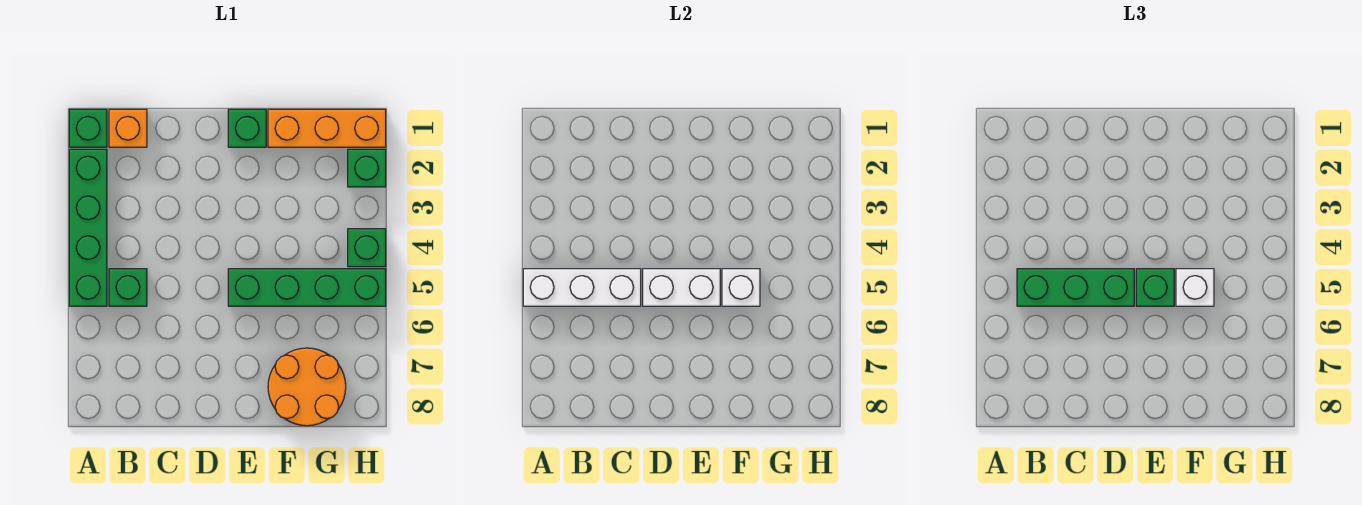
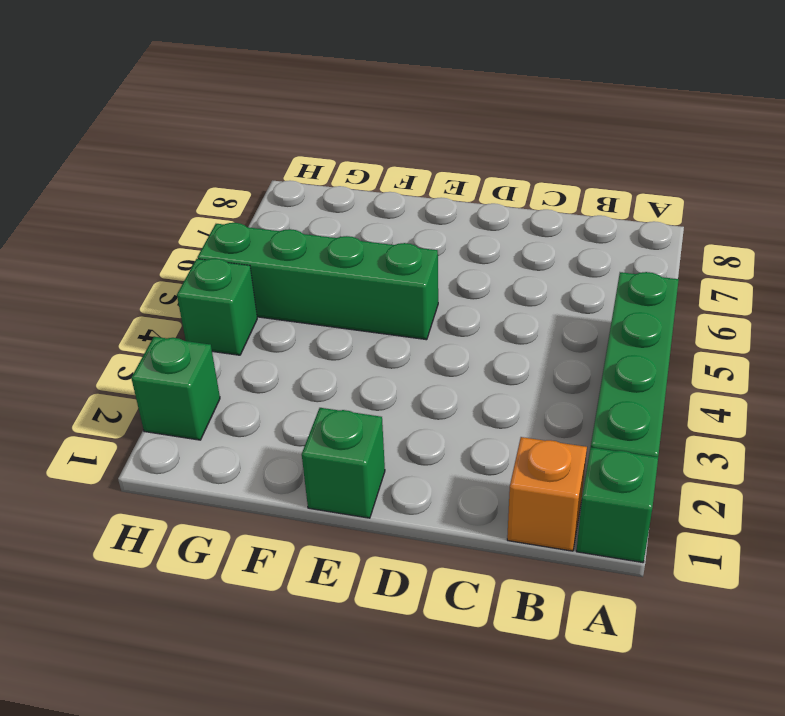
none -> green brick B5 level 1
none -> orange brick F1:H1 level 1
none -> orange round brick F7:G8 level 1

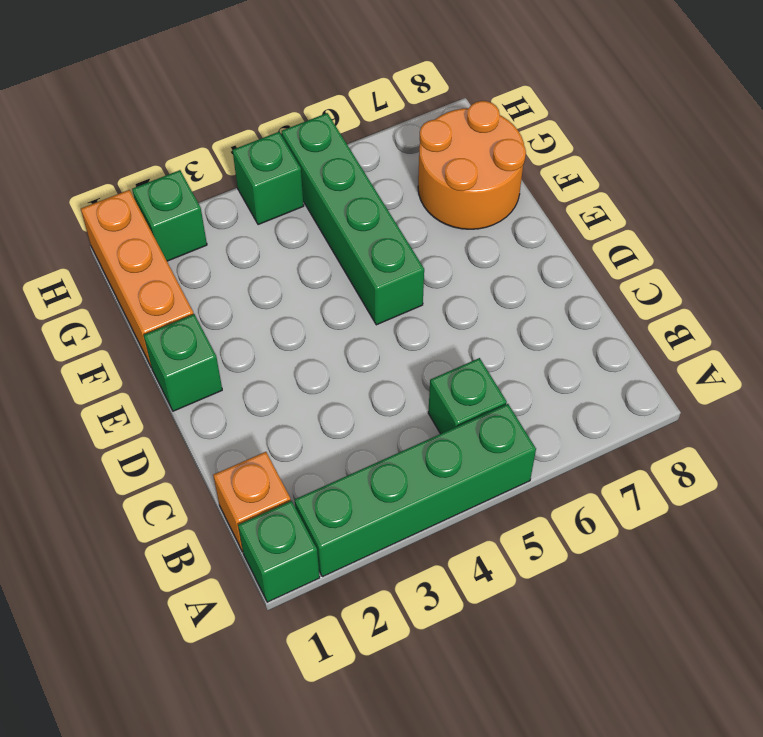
none -> white brick A5:C5 level 2
none -> white brick D5:E5 level 2
none -> white brick F5 level 2

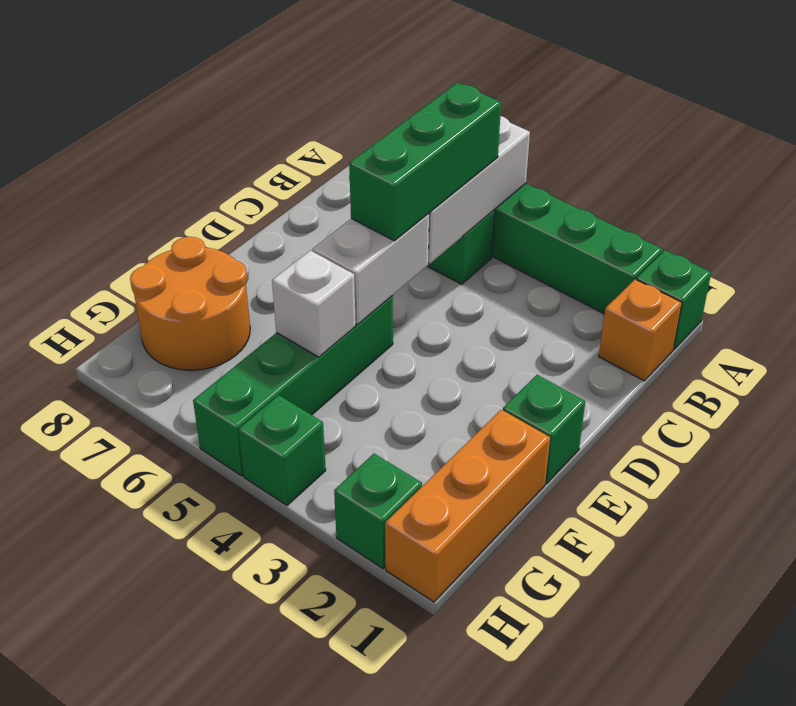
none -> green brick E5 level 3
none -> white brick F5 level 3

